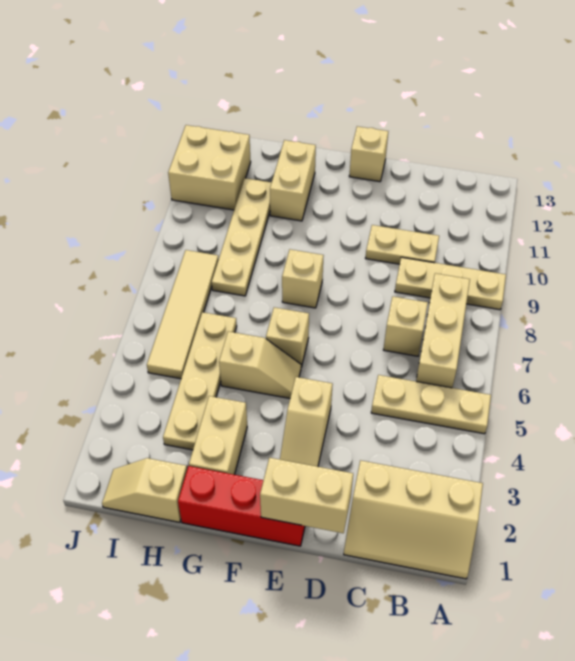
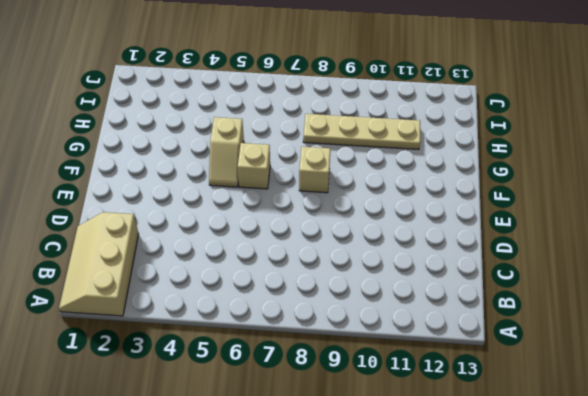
none -> tan plate A5:C5 level 1
none -> tan plate A9:C9 level 1
none -> tan brick B6:B8 level 1

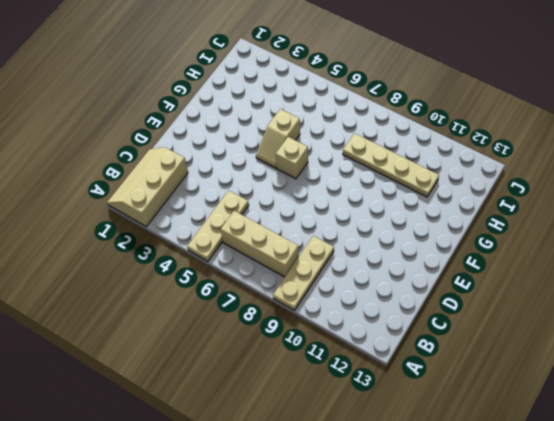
none -> tan brick C7 level 1
none -> tan plate C10:D10 level 1
none -> red brick E1:G1 level 1

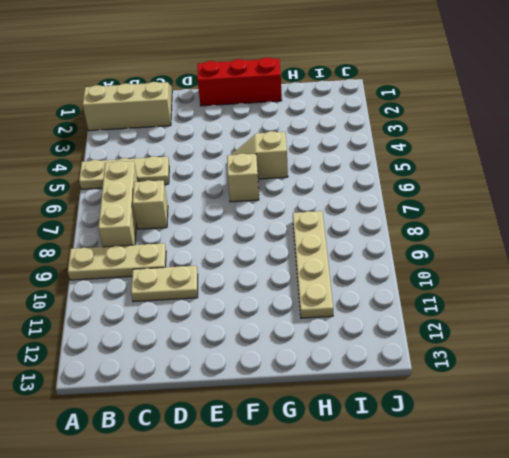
none -> tan slope E3:E4 level 1 top 4
none -> tan brick E13 level 1
none -> tan brick F8 level 1

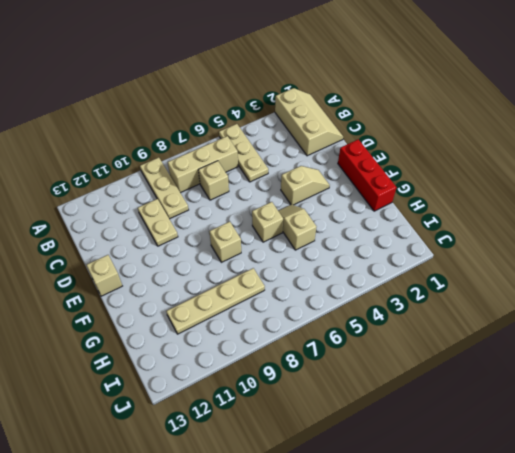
none -> tan brick G2:G3 level 1
none -> tan brick G11:G12 level 1
none -> tan slope H1:I1 level 1 top H

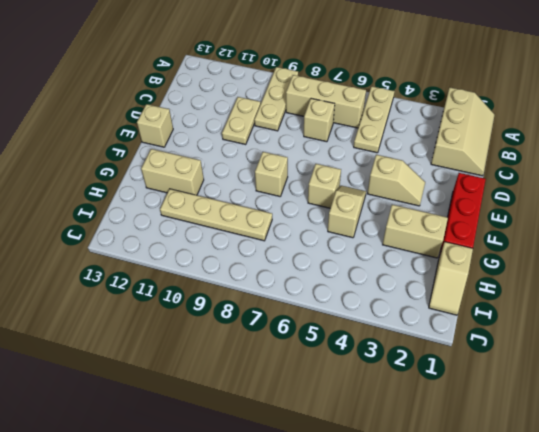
none -> tan plate H3:H6 level 1
none -> tan tile I5:I8 level 1
none -> tan brick I11:J12 level 1

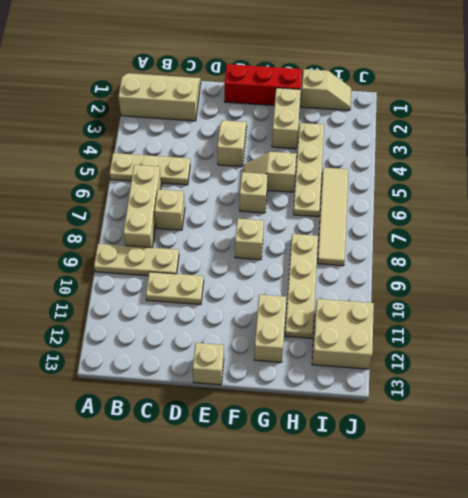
none -> tan brick D1:E1 level 2

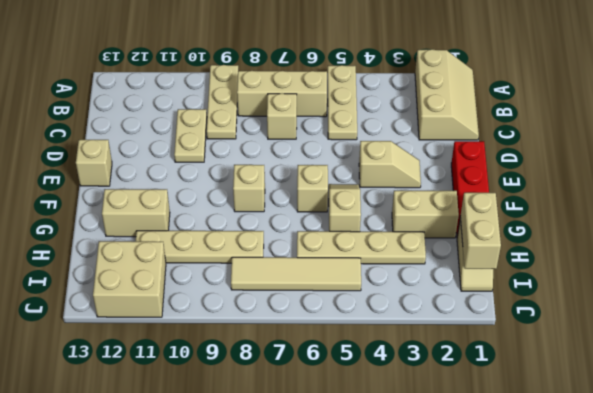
tan brick H1:I1 level 2 -> tan brick D1:E1 level 2

